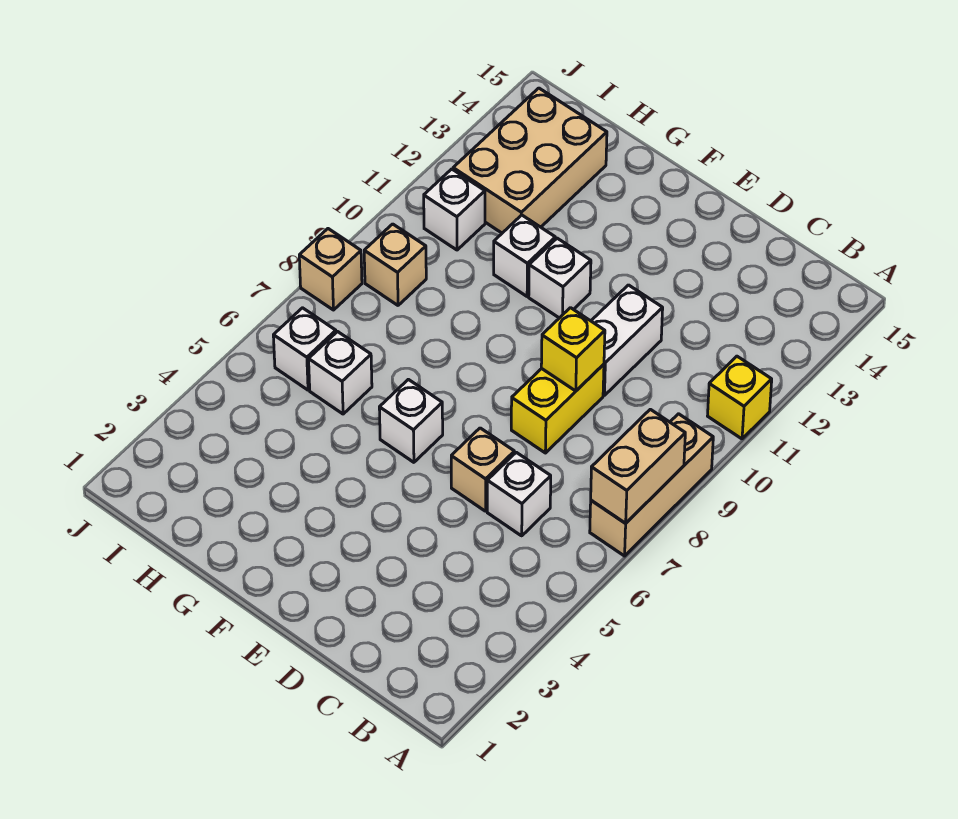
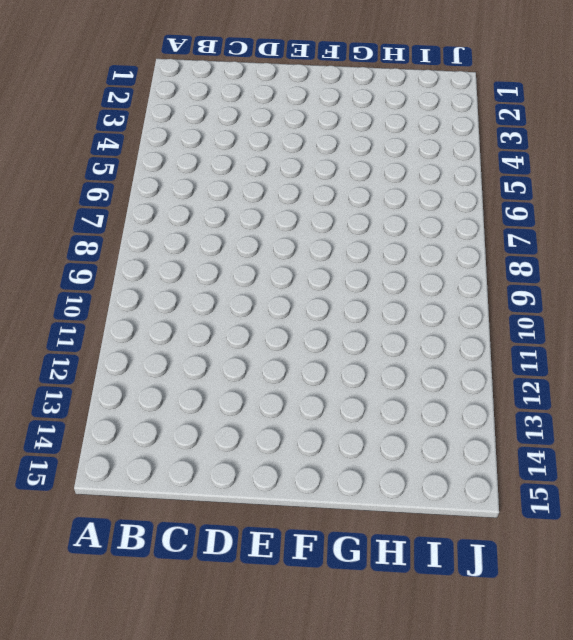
none -> tan brick A7:A9 level 1
none -> yellow brick A11 level 1
none -> white brick C6 level 1

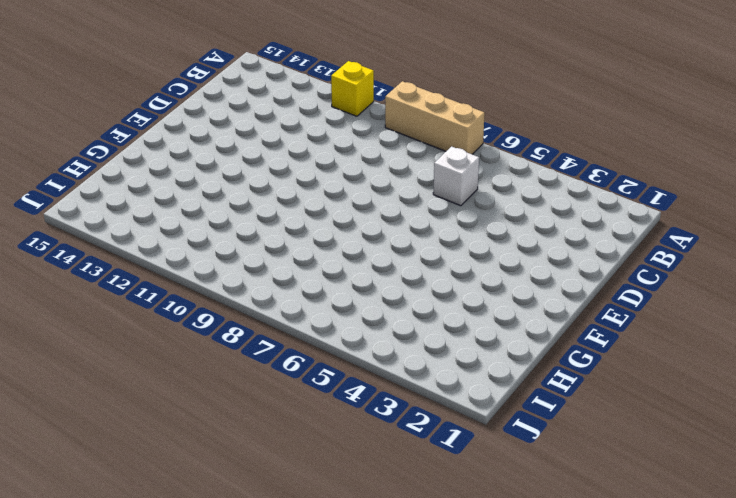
none -> tan brick D6 level 1
none -> yellow brick D8:D9 level 1
none -> white brick D10:D11 level 1

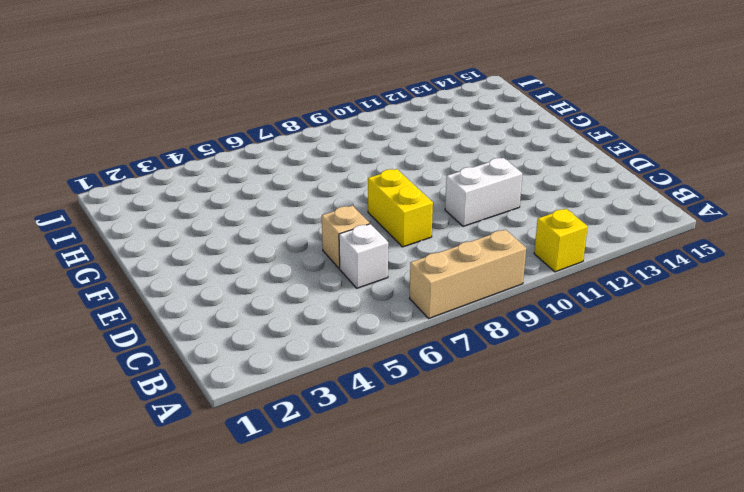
yellow brick D8:E8 level 1 -> yellow brick D8:D9 level 1
none -> white brick F6 level 1
none -> white brick F11 level 1
none -> white brick G11 level 1

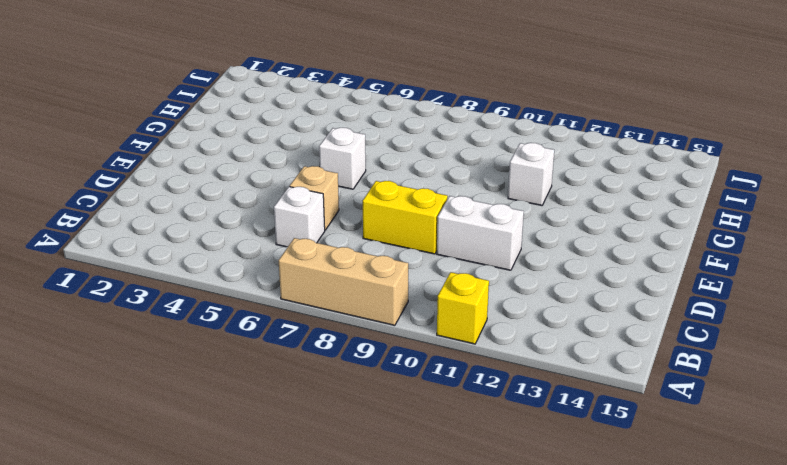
none -> white brick F11 level 1
none -> white brick H6 level 1
none -> tan brick H12:I14 level 1

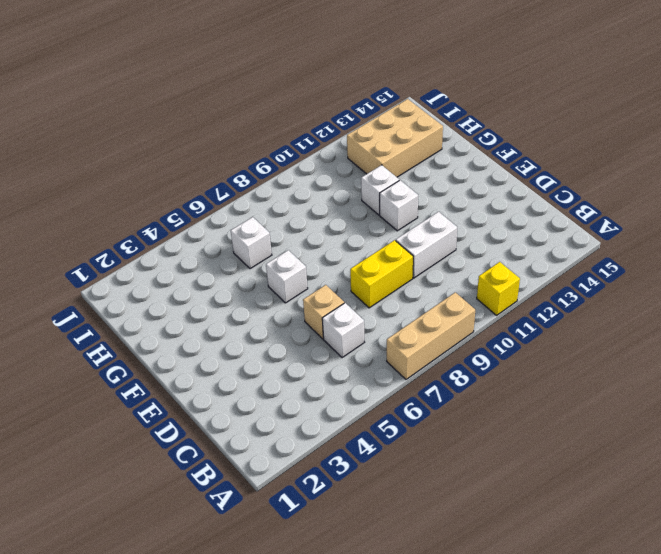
none -> white brick I6 level 1
none -> tan brick I9 level 1
none -> white brick I11 level 1

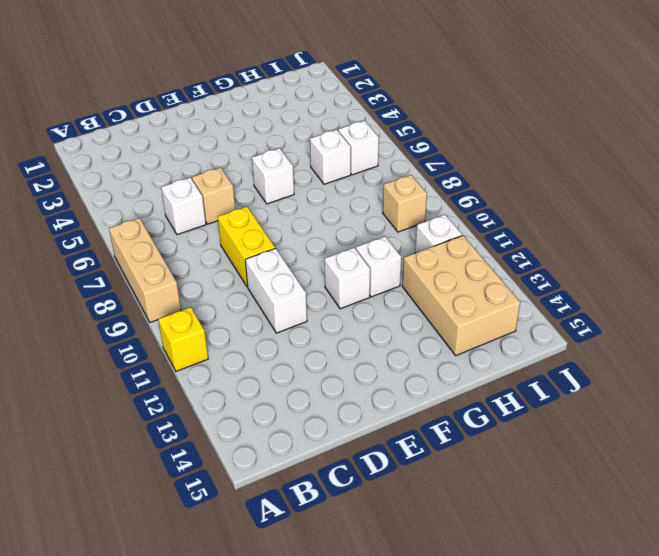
none -> tan brick J8 level 1
none -> tan brick A7:A8 level 2
none -> yellow brick D9 level 2

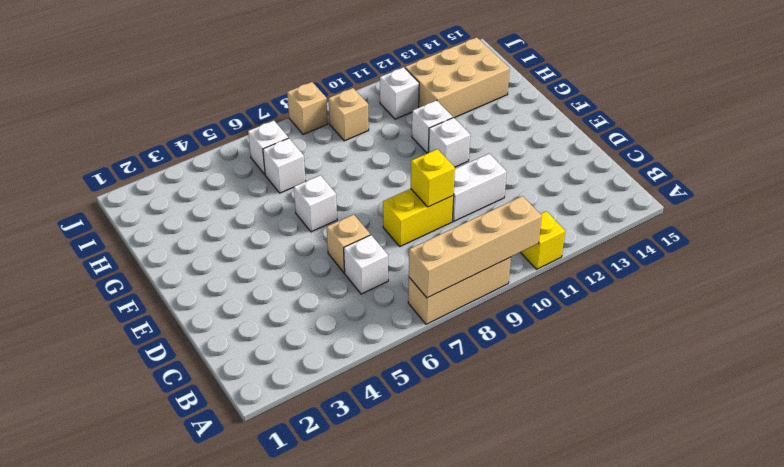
tan brick A7:A10 level 2 -> tan brick A7:A8 level 2

